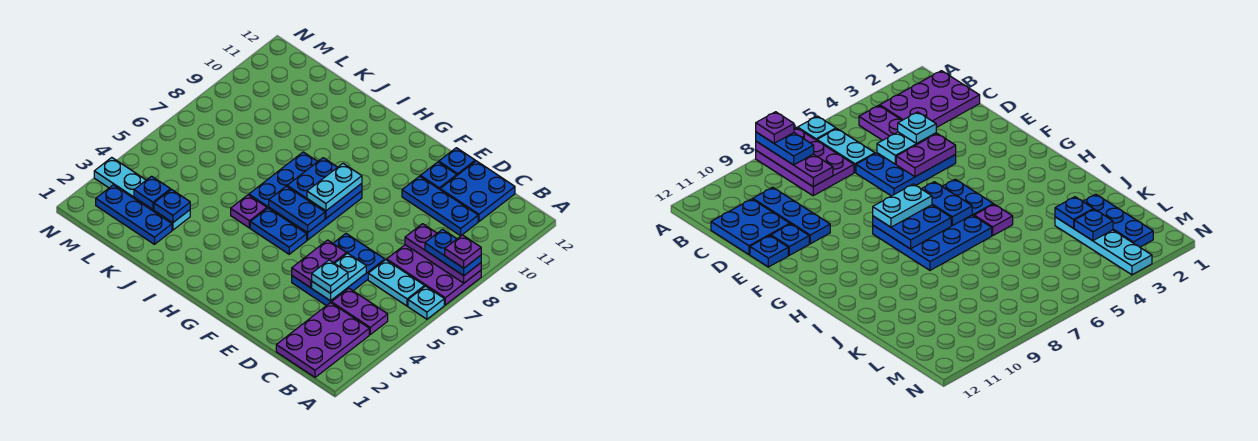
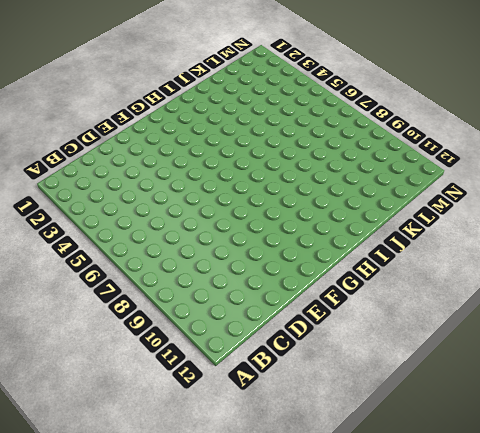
none -> cyan plate A6 level 1
none -> purple plate A7:C8 level 1
none -> purple plate B1:C3 level 1

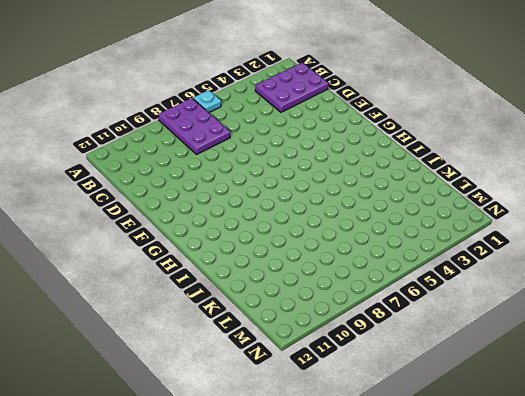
none -> purple plate B4:C4 level 1
none -> cyan plate B6:C6 level 1
none -> blue plate C10:E10 level 1

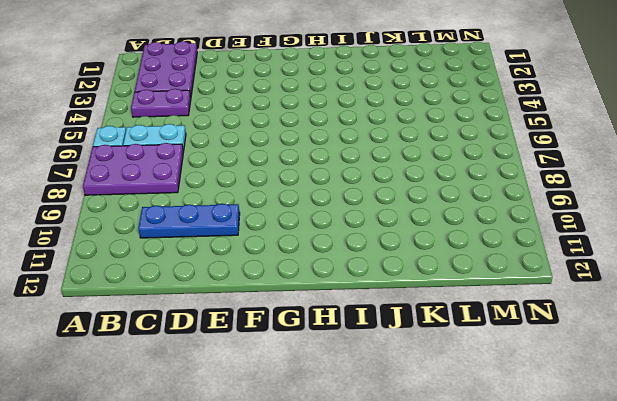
none -> blue plate C11:D12 level 1
none -> blue plate D4:E6 level 1
none -> blue plate E11 level 1

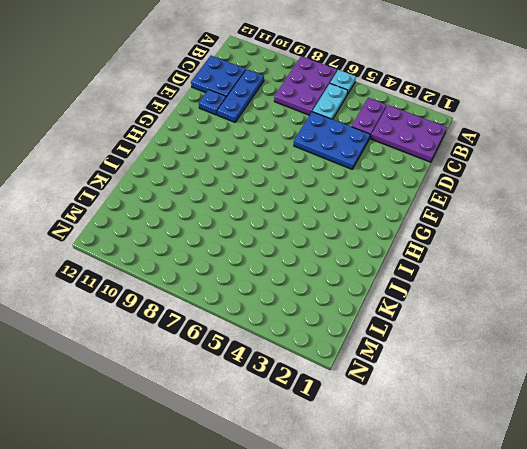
none -> blue plate E12 level 1
none -> blue plate G5:H5 level 1
none -> blue plate G6:I8 level 1

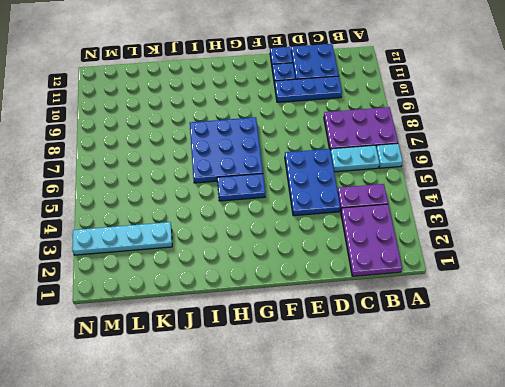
none -> purple plate I5 level 1
none -> blue plate K2:M2 level 1
none -> purple plate A8:C8 level 2

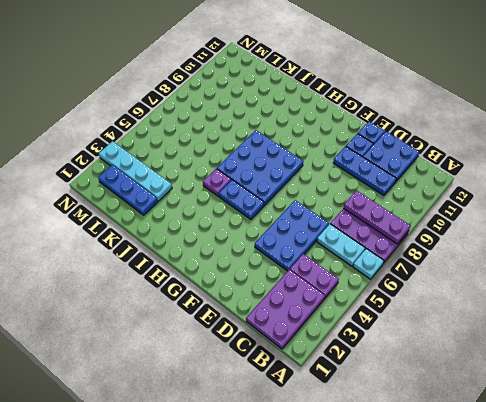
none -> cyan plate D4:D5 level 2
none -> purple plate E4:E5 level 2
none -> blue plate G6:H6 level 2

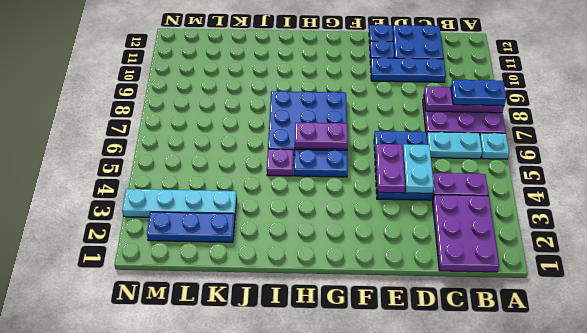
purple plate G6:H6 level 2 -> blue plate G6:H6 level 2
none -> blue plate G7:H8 level 2
none -> blue plate K3 level 2
none -> blue plate L3 level 2

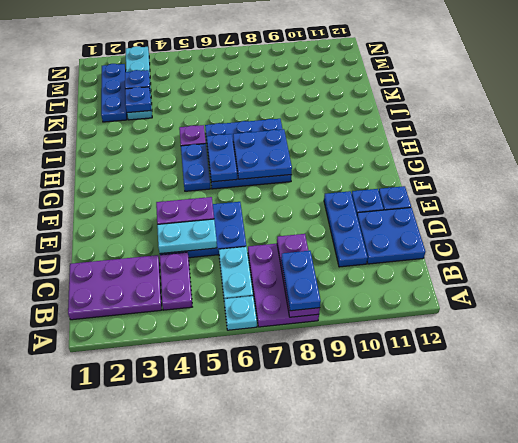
none -> cyan plate D4 level 3
none -> cyan plate G7:G8 level 3
none -> purple plate A8 level 4

